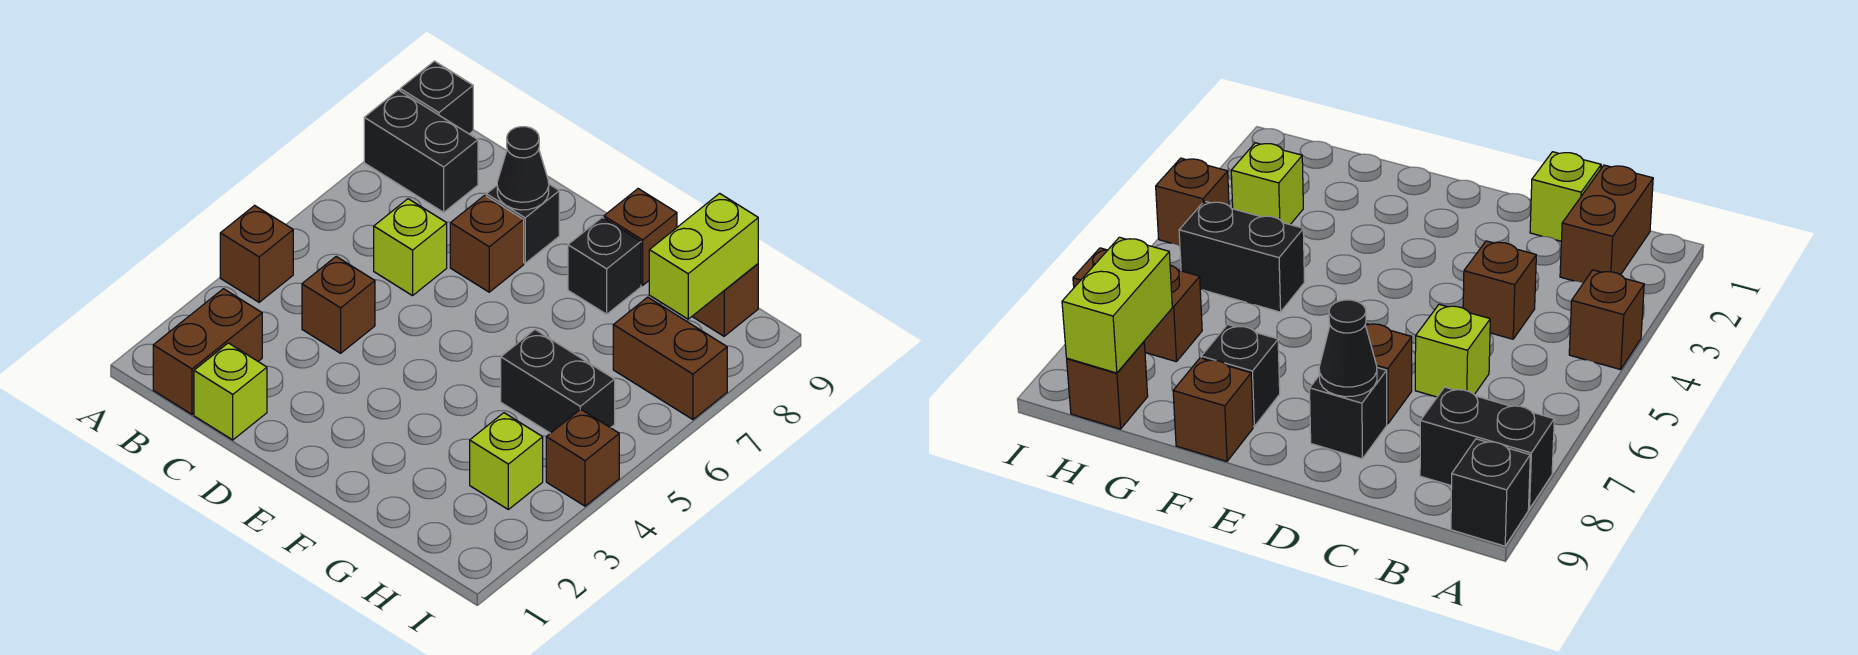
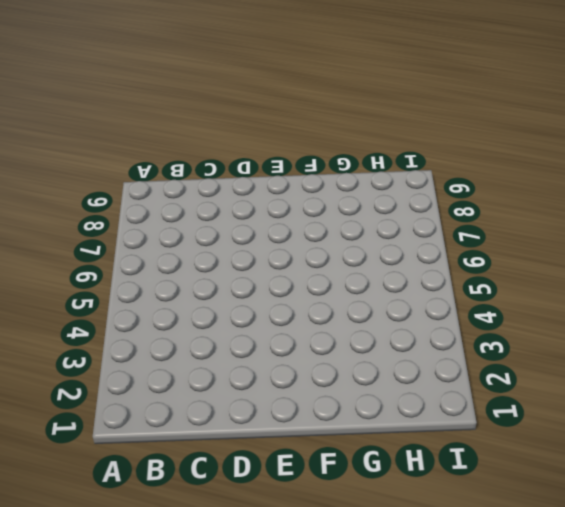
none -> brown brick A4 level 1
none -> black brick A8:B8 level 1
none -> black brick A9 level 1

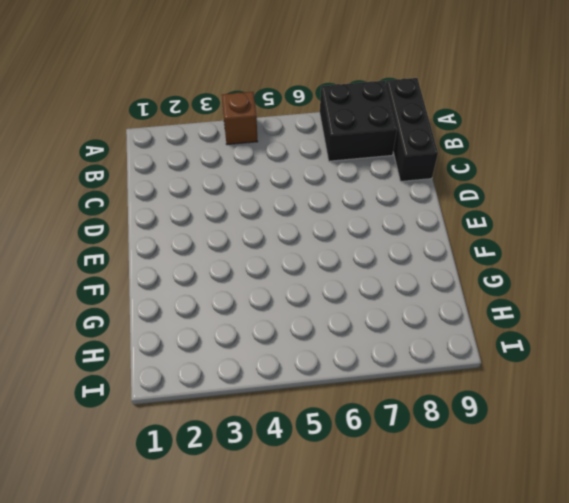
black brick A7:B8 level 1 -> black brick A8:B8 level 1
black brick A9:C9 level 1 -> black brick A9 level 1
none -> brown brick B1:B2 level 1
none -> lime brick C1 level 1
none -> brown brick C4 level 1

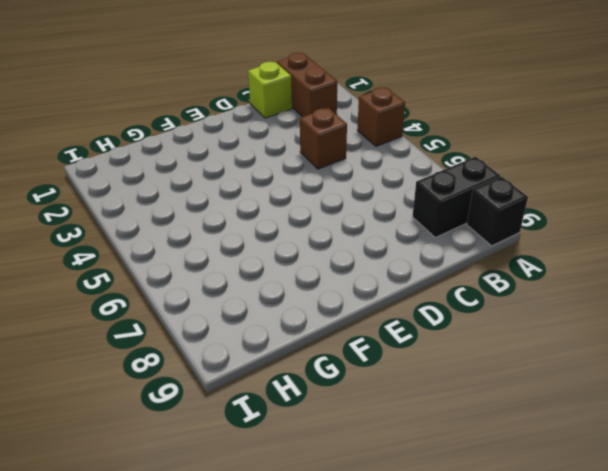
none -> lime brick C6 level 1
none -> brown brick D7 level 1
none -> black brick D8 level 1

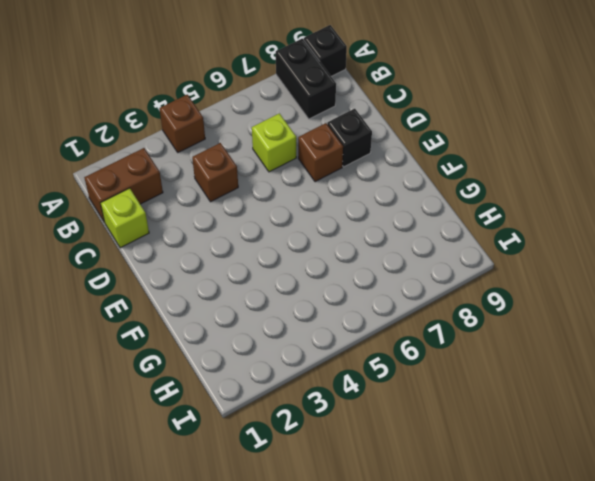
none -> black brick F8 level 1
none -> brown brick F9 level 1
none -> black brick G5:H5 level 1

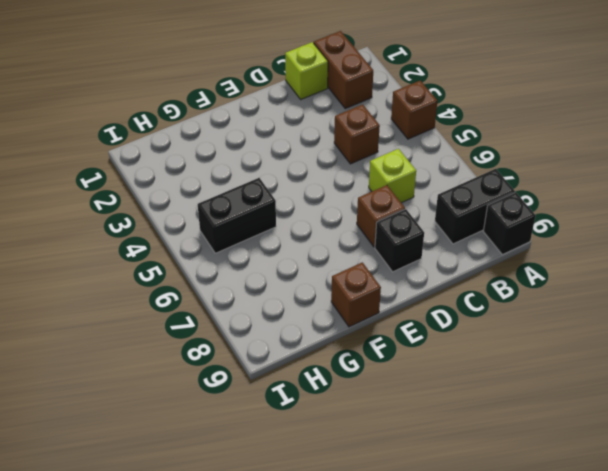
none -> black brick F8 level 1
none -> lime brick H3 level 1
none -> brown brick H7:I7 level 1

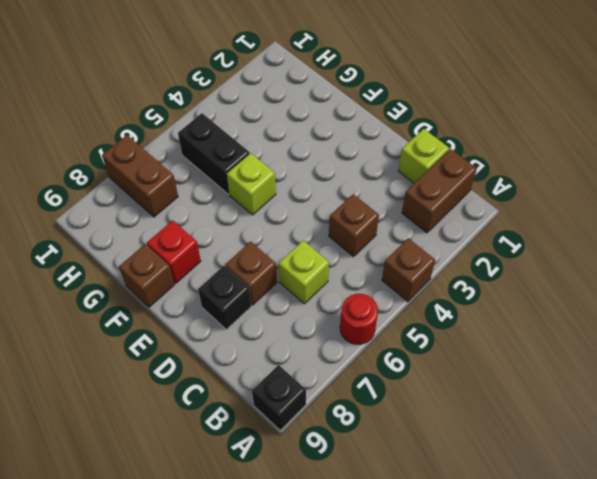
red round brick A6 level 1 -> none
lime brick F5 level 1 -> lime brick H3 level 1
red brick F8 level 1 -> black brick F8 level 1
none -> black brick A8:B8 level 1
none -> brown brick H9 level 1
none -> brown brick I4 level 1

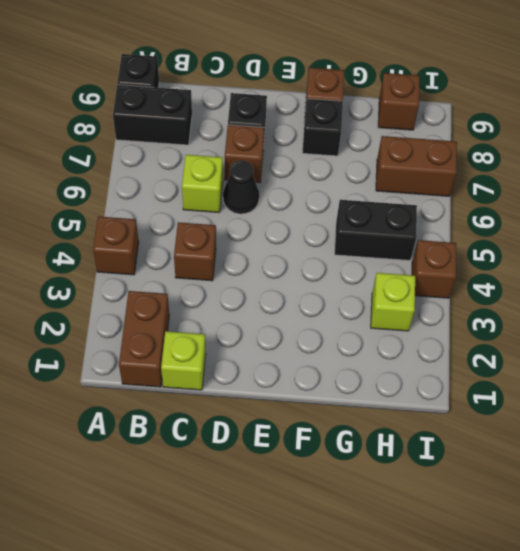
black cone D6 level 1 -> black cone D8 level 2
none -> lime brick H8:H9 level 2

